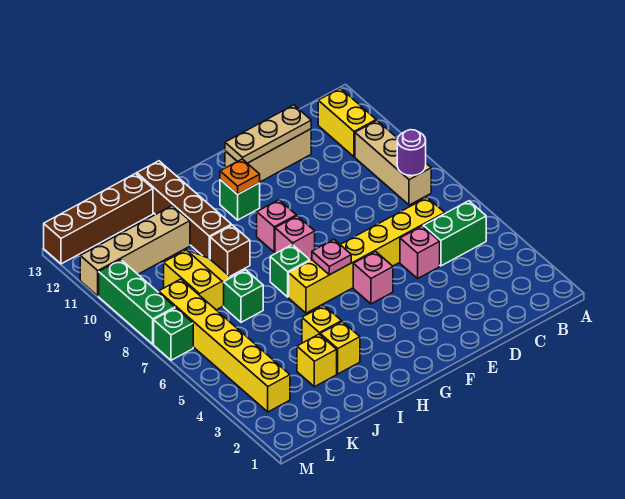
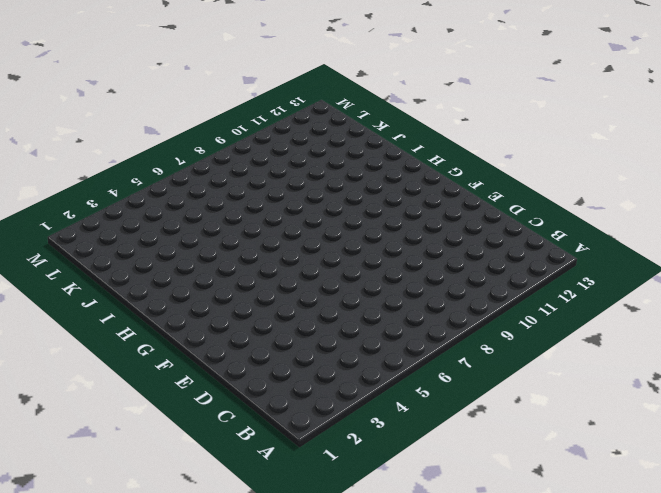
none -> green brick B5:C5 level 1
none -> tan brick B8:B10 level 1
none -> yellow brick B11:B12 level 1

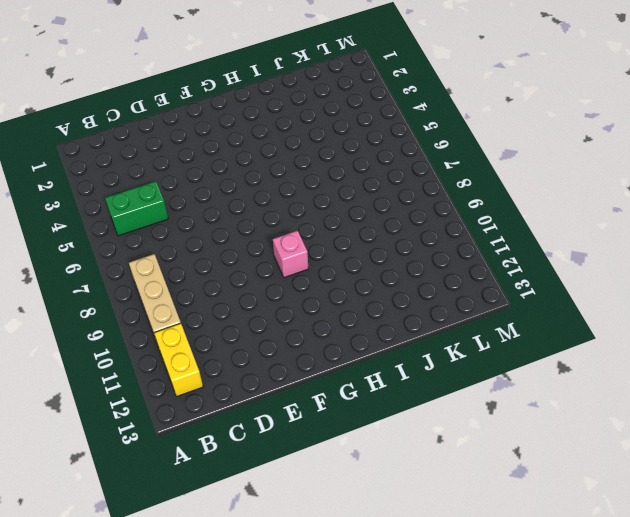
none -> yellow brick C6:H6 level 1
none -> pink brick D5 level 1
none -> tan brick D12:F12 level 1

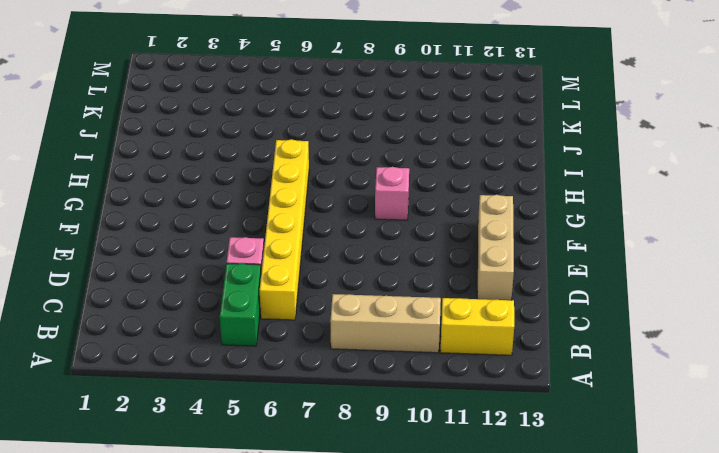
none -> pink brick F5 level 1
none -> pink brick G8 level 1
none -> green brick G11 level 1

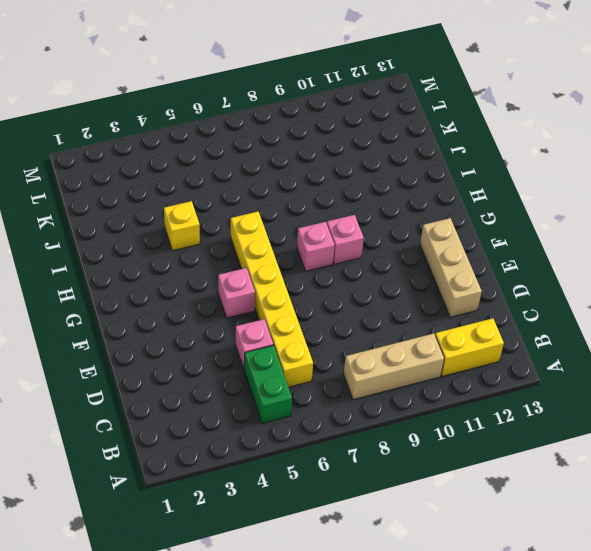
none -> green brick G11 level 1
none -> green brick H7 level 1
none -> yellow brick I3 level 1

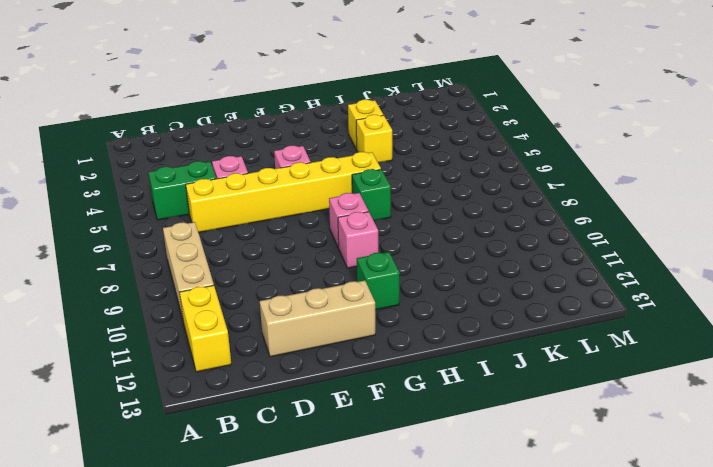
none -> brown brick I9 level 1
none -> brown brick I10:I13 level 1
none -> yellow brick J3 level 1

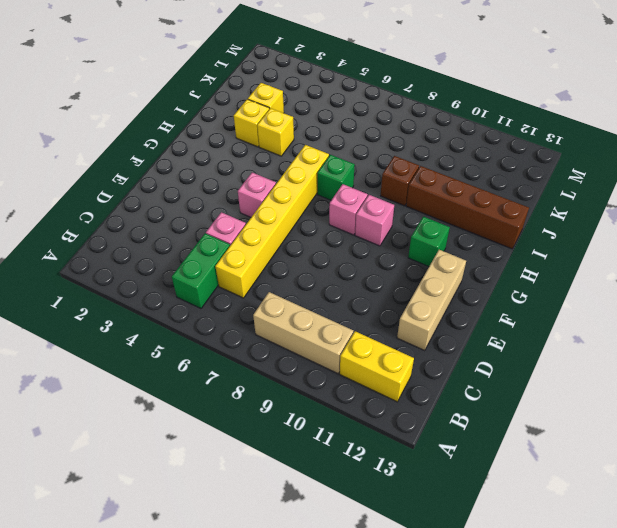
none -> green brick J7 level 1
none -> yellow slope J8:K9 level 1 top K
none -> tan brick J11:M11 level 1

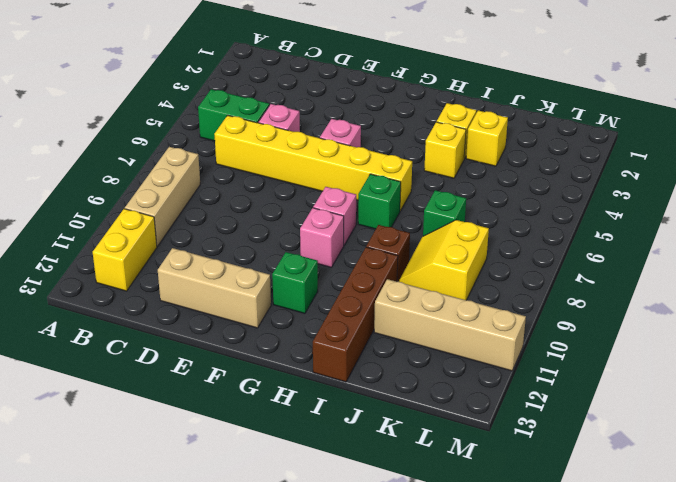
none -> brown brick J13:M13 level 1
none -> yellow brick L3:L8 level 1
none -> green brick M7 level 1

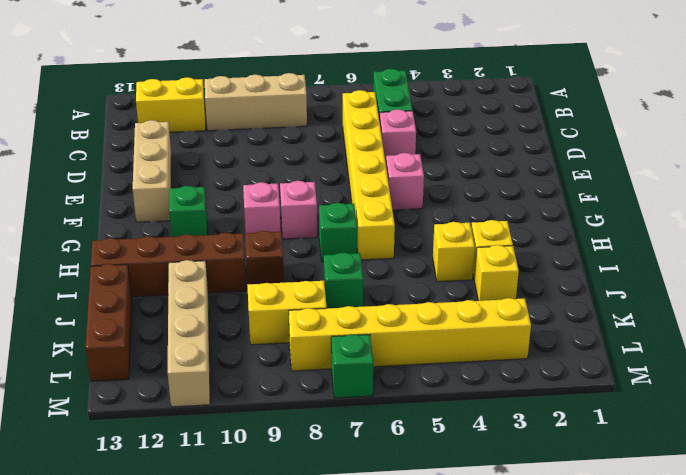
brown brick J13:L13 level 1 -> brown brick J13:M13 level 1
none -> green brick M8:M10 level 1
none -> purple round brick B8 level 2
none -> tan plate D12:F12 level 2

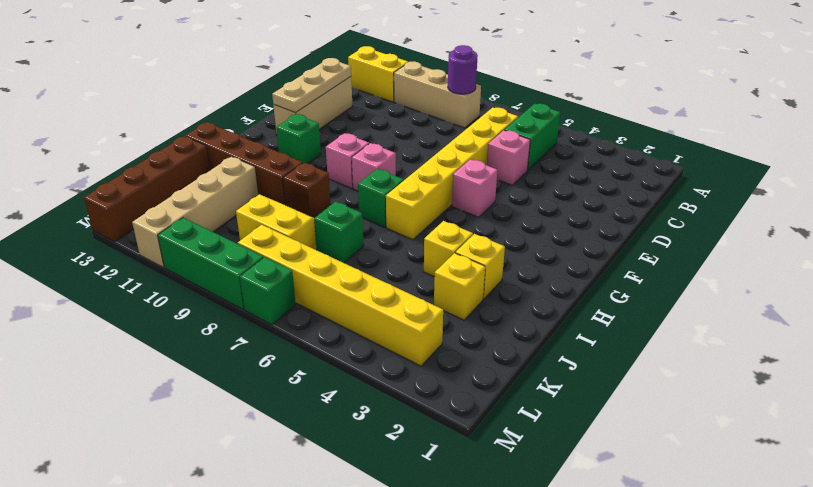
none -> pink plate G6 level 2
none -> orange plate G11 level 2

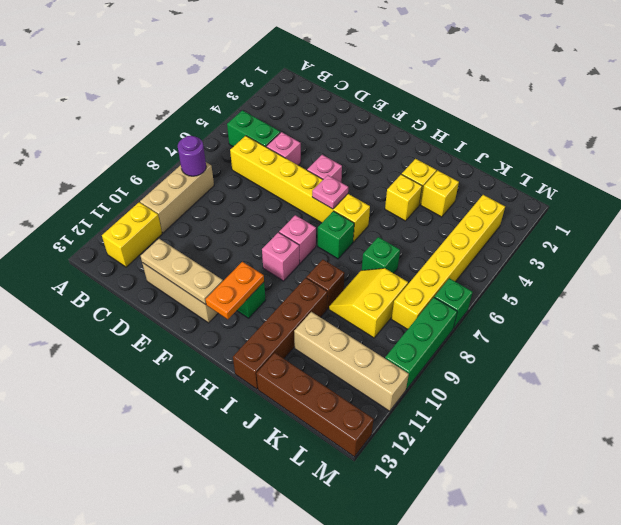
orange plate G11:G12 level 2 -> orange plate G11 level 2

